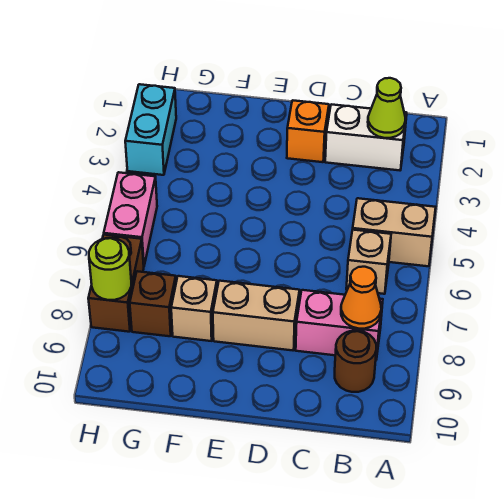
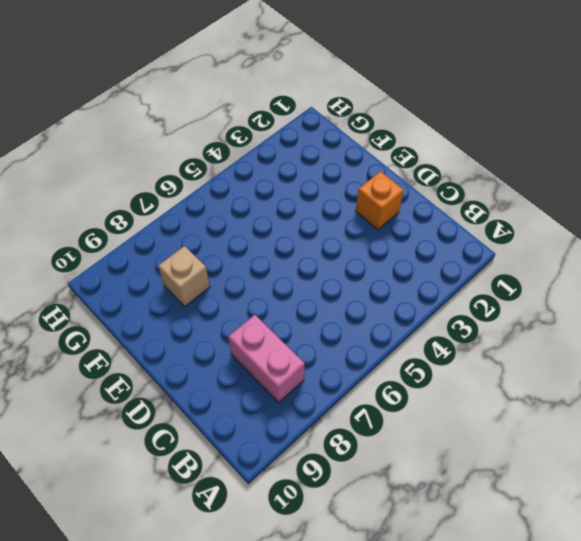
none -> tan brick A5:B5 level 1
none -> white brick B2:C2 level 1
none -> tan brick B6 level 1

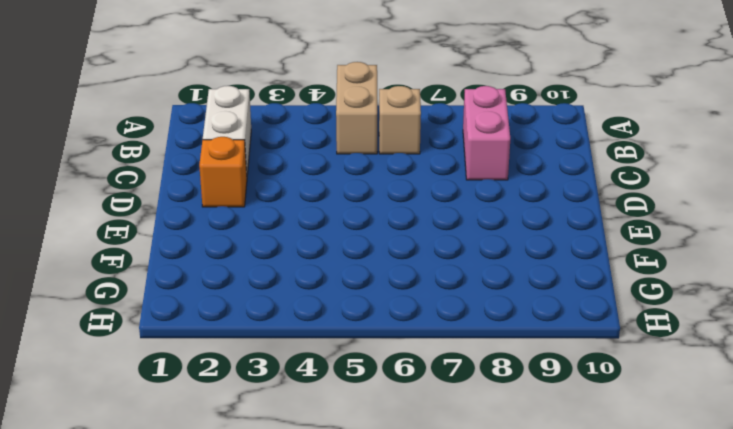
none -> brown round brick B9 level 1
none -> tan brick D8:E8 level 1
none -> tan brick F8 level 1

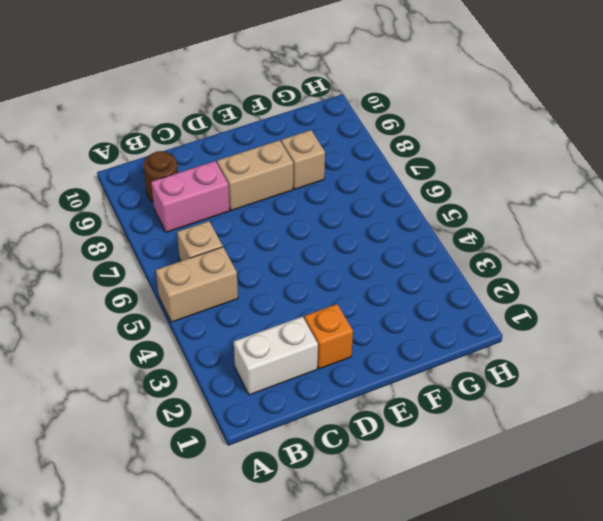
none -> brown brick G8 level 1
none -> cyan brick H2:H3 level 1
none -> pink brick H5:H6 level 1

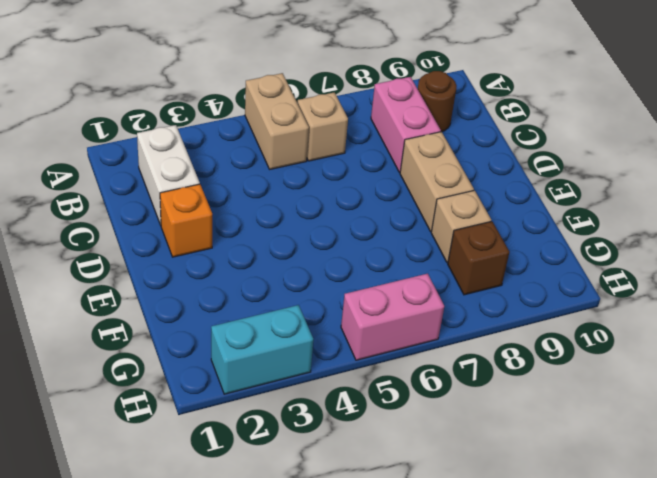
none -> brown brick H7:H8 level 1
none -> lime cone B2 level 2
none -> orange cone B8 level 2

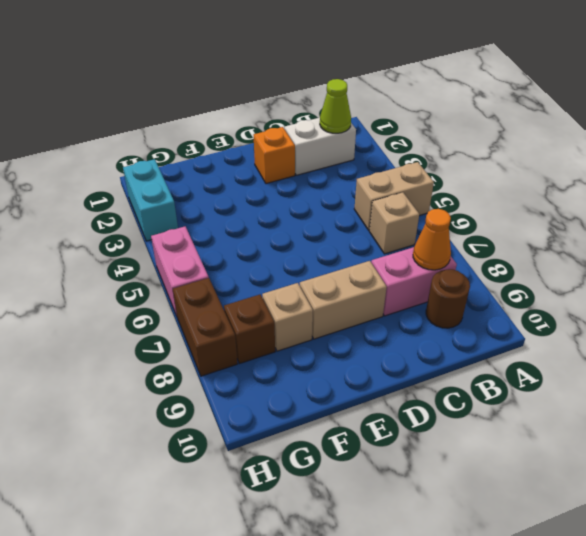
none -> lime round brick H8 level 2

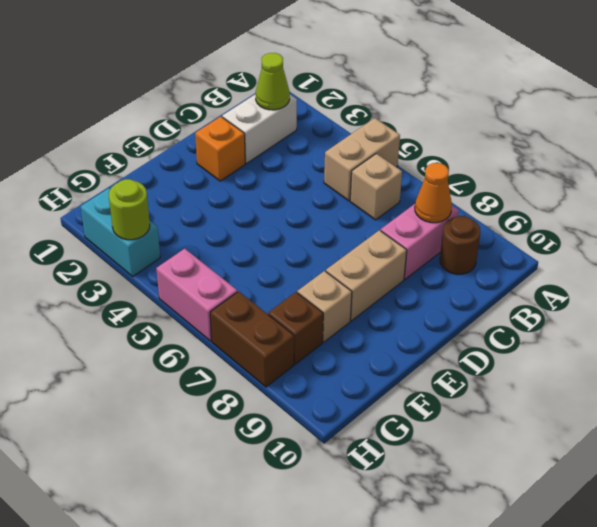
lime round brick H3 level 2 -> lime round brick H8 level 2

